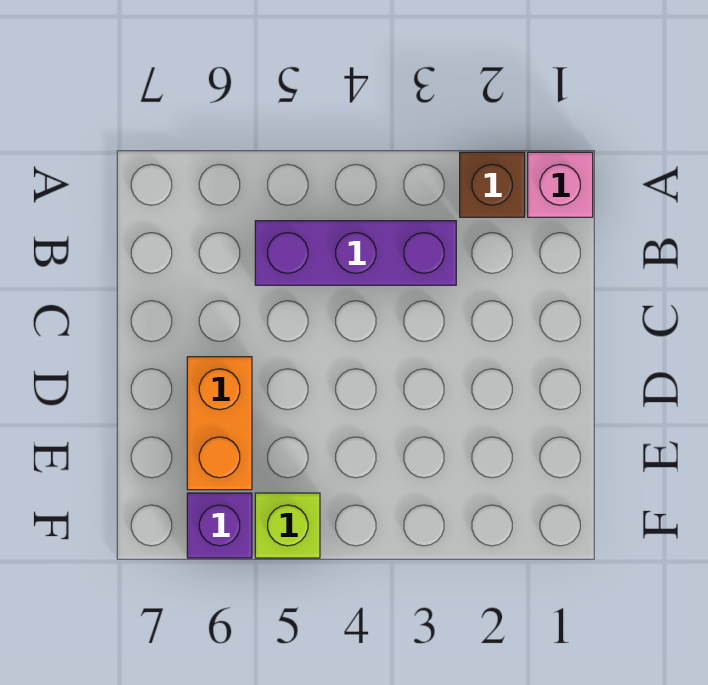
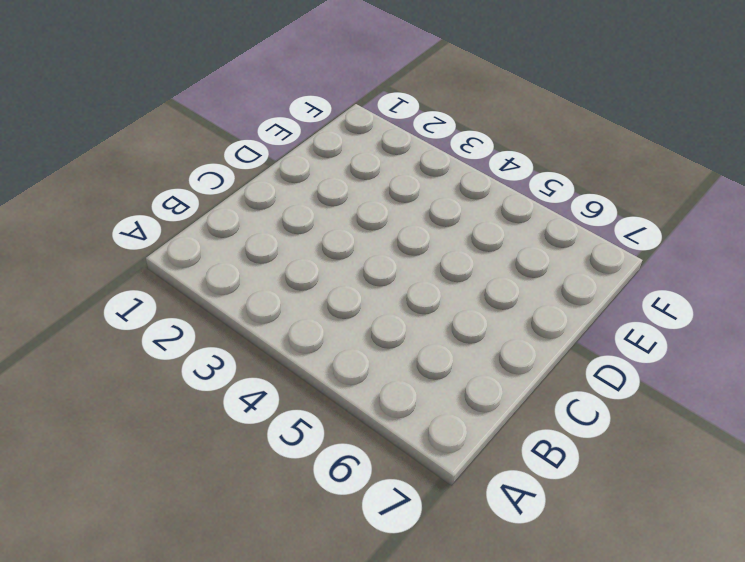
none -> pink brick A1 level 1
none -> brown brick A2 level 1

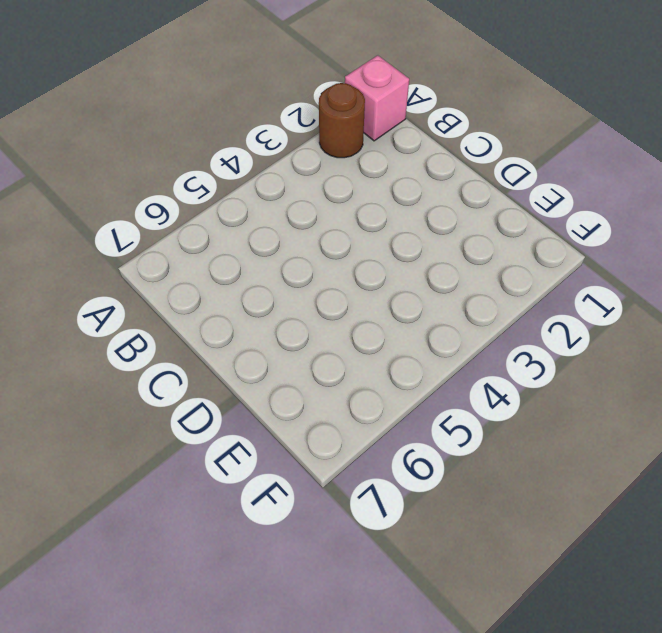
brown round brick A2 level 1 -> brown brick A2 level 1
none -> purple brick B3:B5 level 1
none -> orange brick D6:E6 level 1

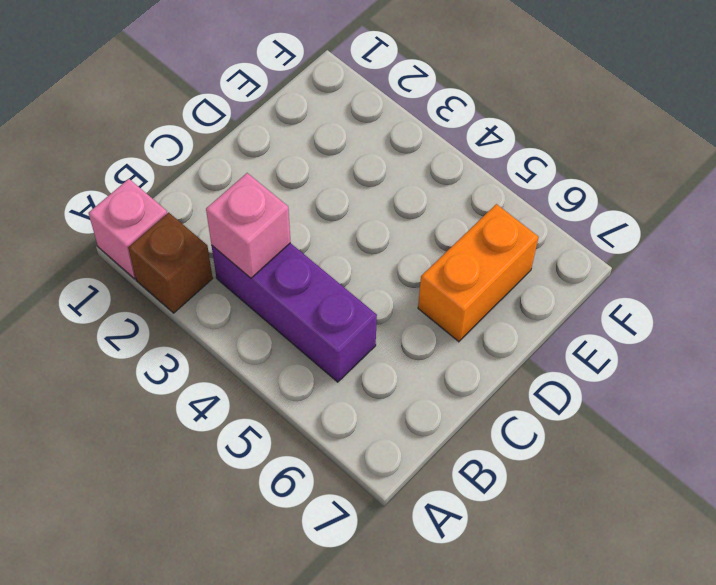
pink brick B3 level 2 -> none
none -> lime brick F5 level 1
none -> purple brick F6 level 1

